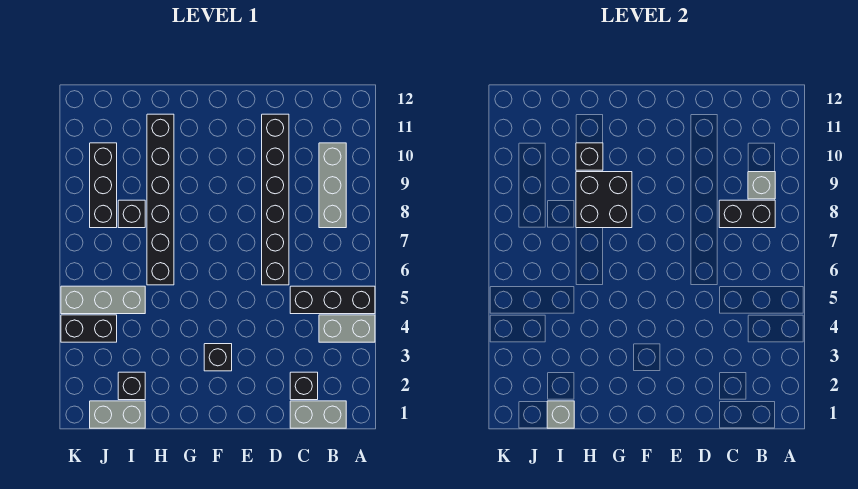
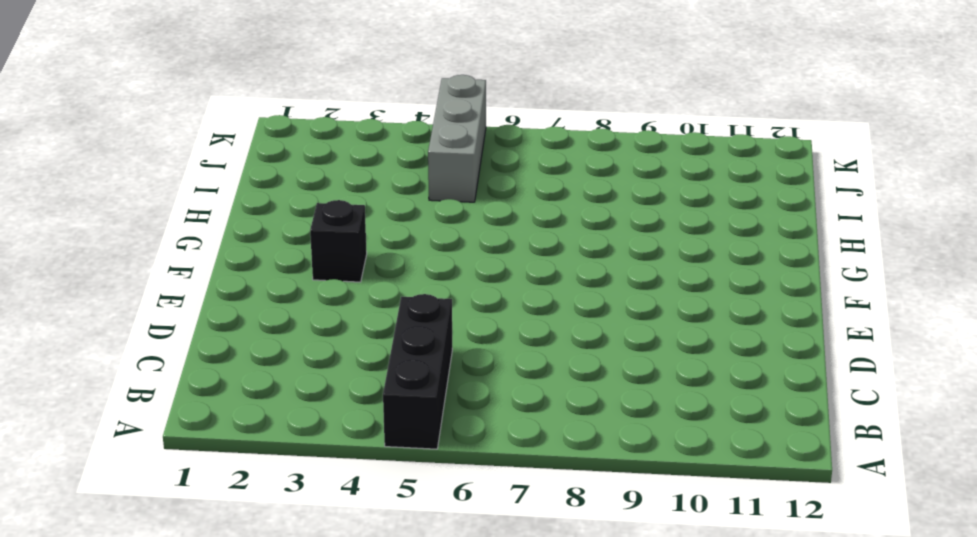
none -> grey brick A4:B4 level 1
none -> grey brick B1:C1 level 1
none -> grey brick B8:B10 level 1

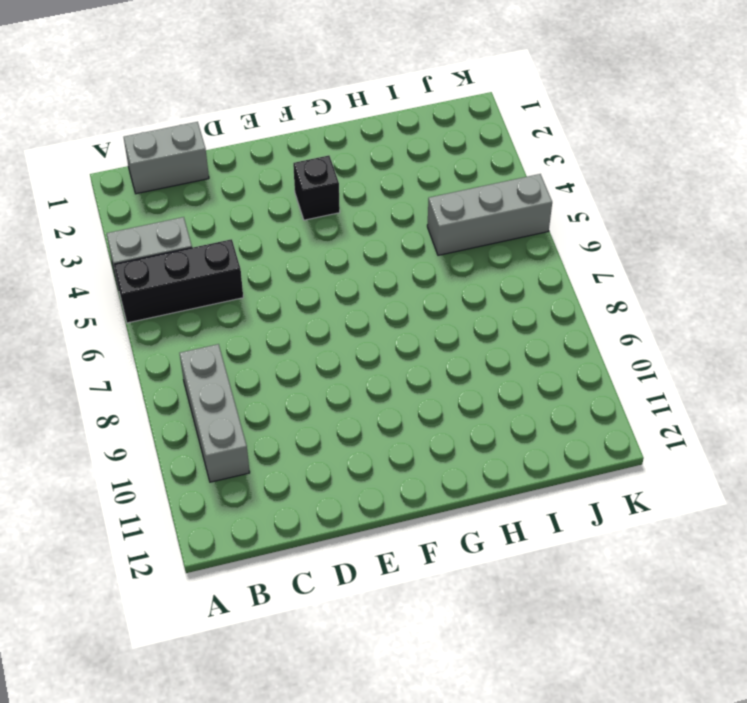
none -> black brick C2 level 1
none -> black brick D6:D11 level 1
none -> black brick H6:H11 level 1

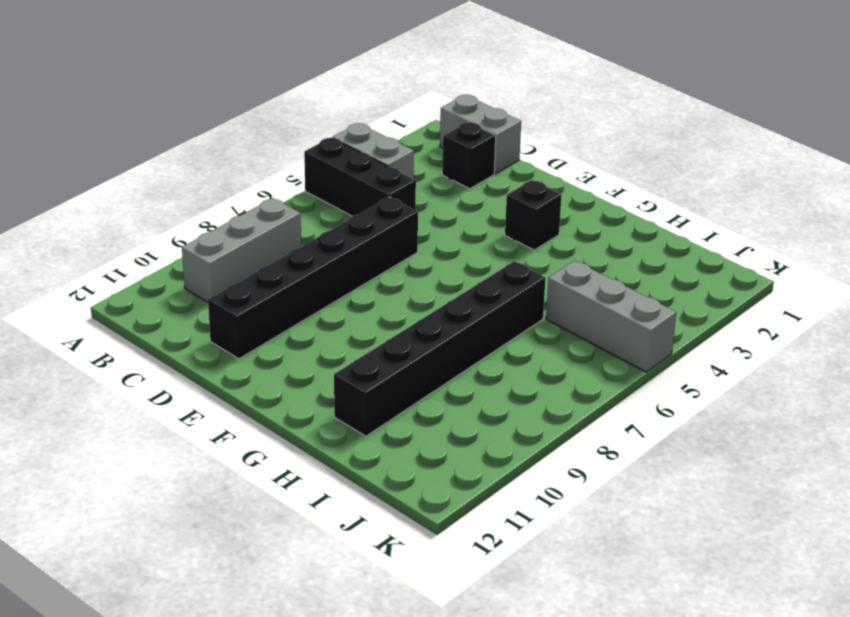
none -> grey brick I1:J1 level 1
none -> black brick I2 level 1
none -> black brick I8 level 1

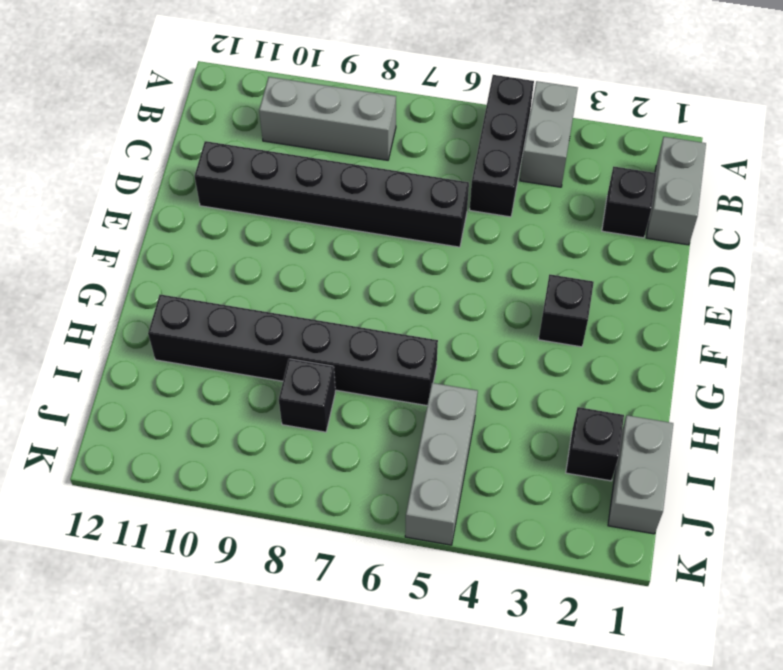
none -> black brick J4:K4 level 1
none -> black brick J8:J10 level 1
none -> black brick B8:C8 level 2

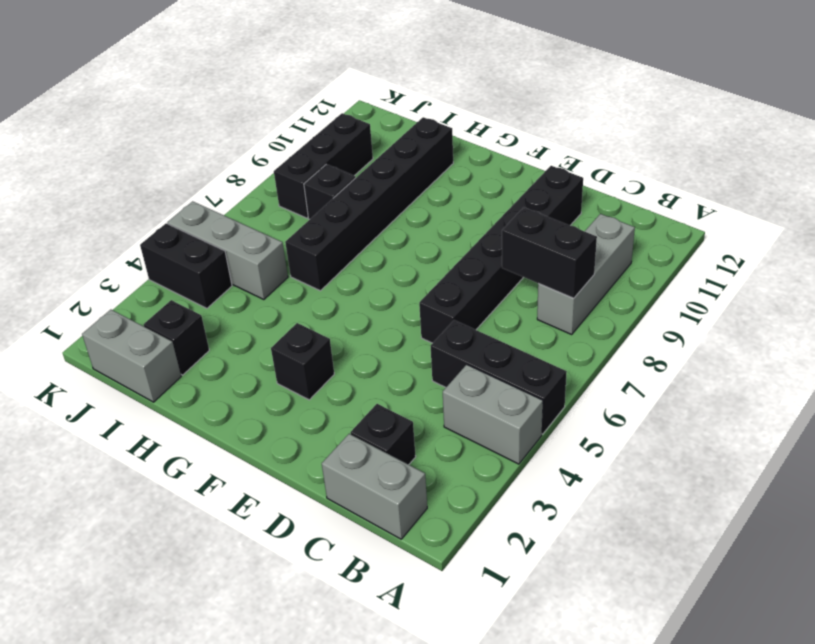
none -> grey brick B9 level 2
none -> black brick G8:H9 level 2
none -> black brick H10 level 2

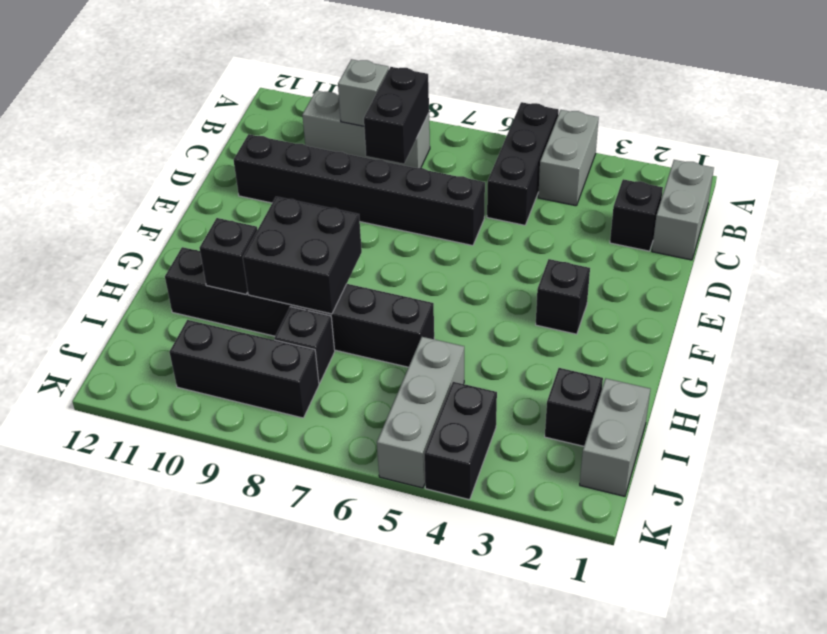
none -> grey brick I1 level 2

